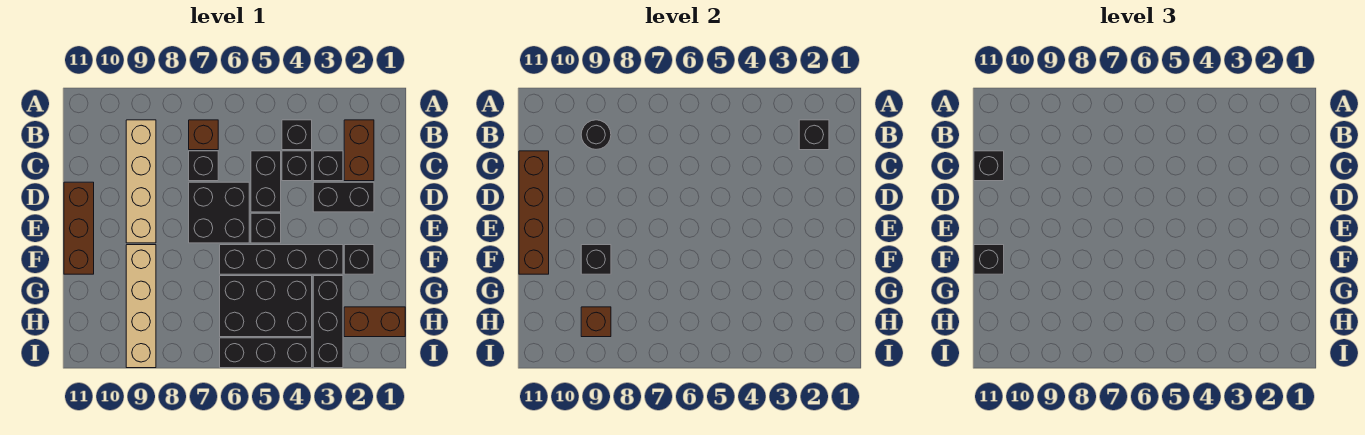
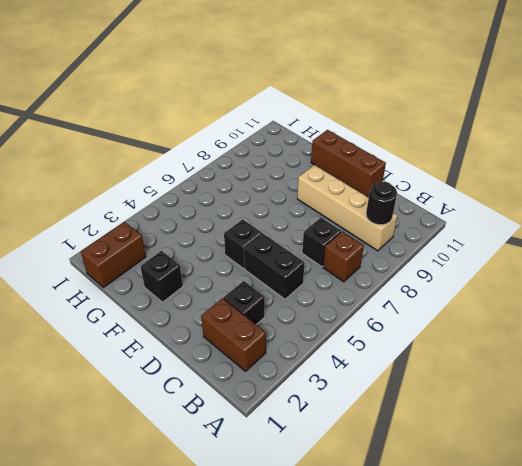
none -> black brick B4 level 1
none -> black brick C4 level 1
none -> black brick D2:D3 level 1

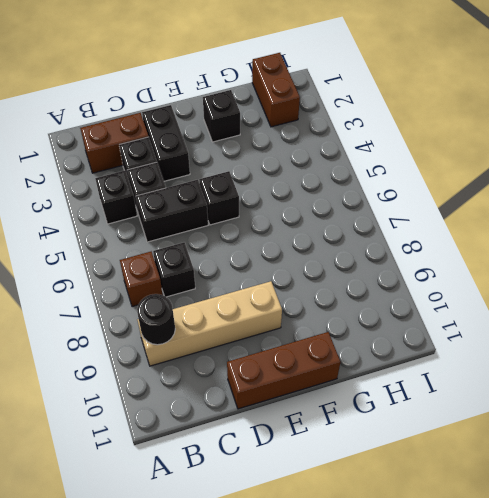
none -> black brick D6:E7 level 1
none -> black brick F3:F6 level 1
none -> tan brick F9:I9 level 1

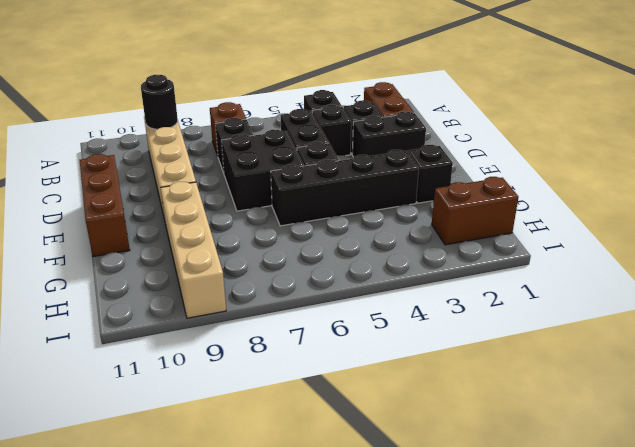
none -> black brick G3:I3 level 1
none -> black brick G4:H6 level 1
none -> black brick I4:I6 level 1

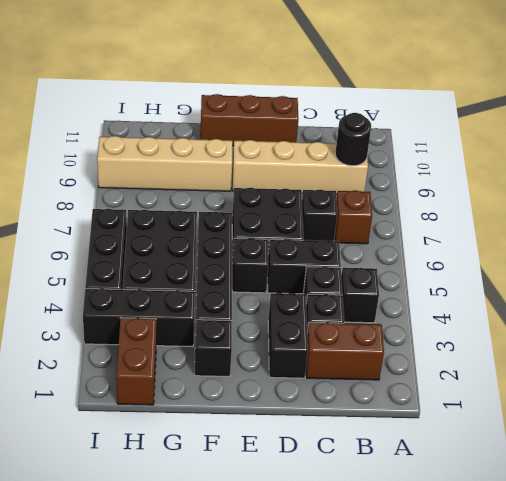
none -> black brick B2 level 2
none -> brown brick C11:F11 level 2
none -> black brick F9 level 2

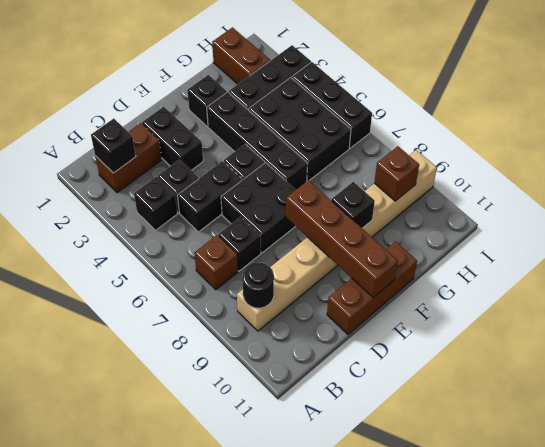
brown brick E8:E11 level 2 -> brown brick C11:F11 level 2
none -> black brick C3 level 1
none -> black brick C11 level 3
none -> black brick F11 level 3

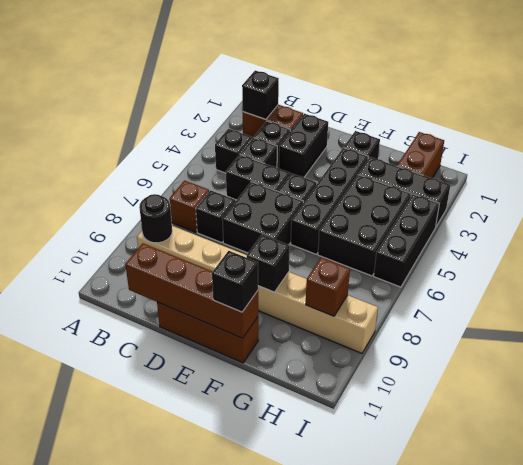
none -> black brick C11 level 3

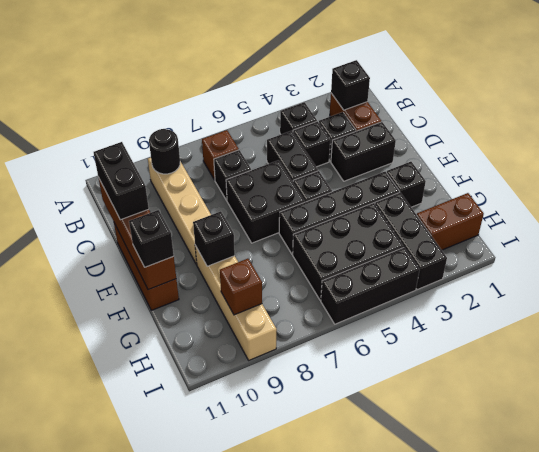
black brick C11:D11 level 3 -> black brick C11 level 3

